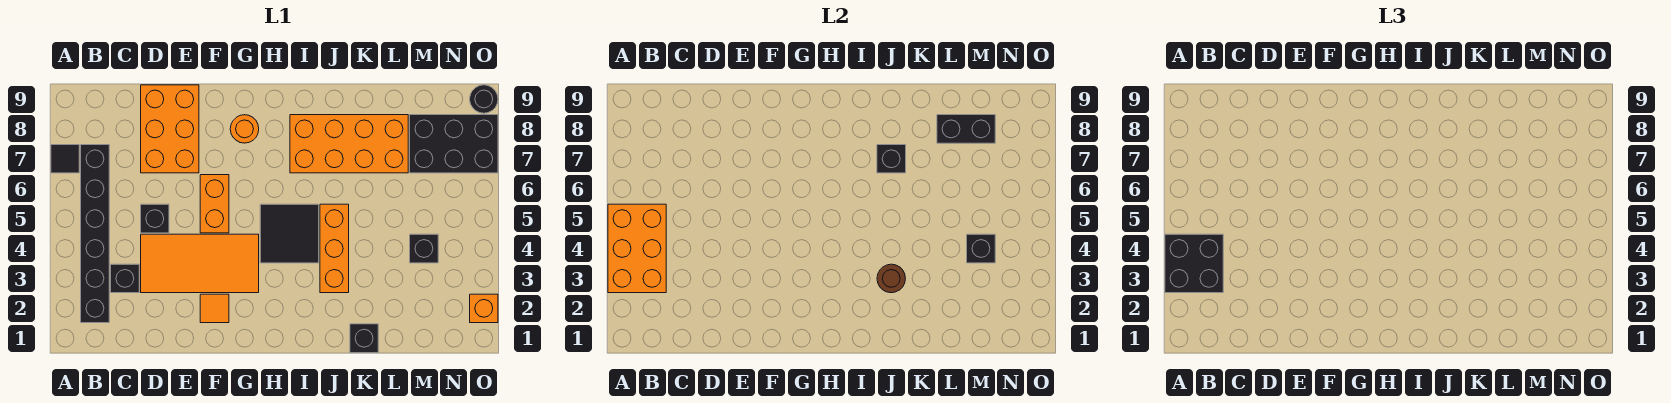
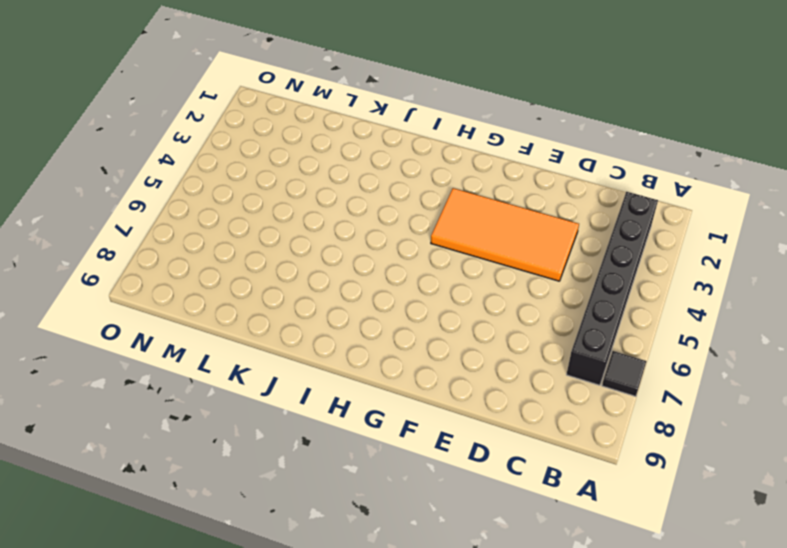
none -> black brick C3 level 1
none -> black brick D5 level 1
none -> orange brick D7:E9 level 1

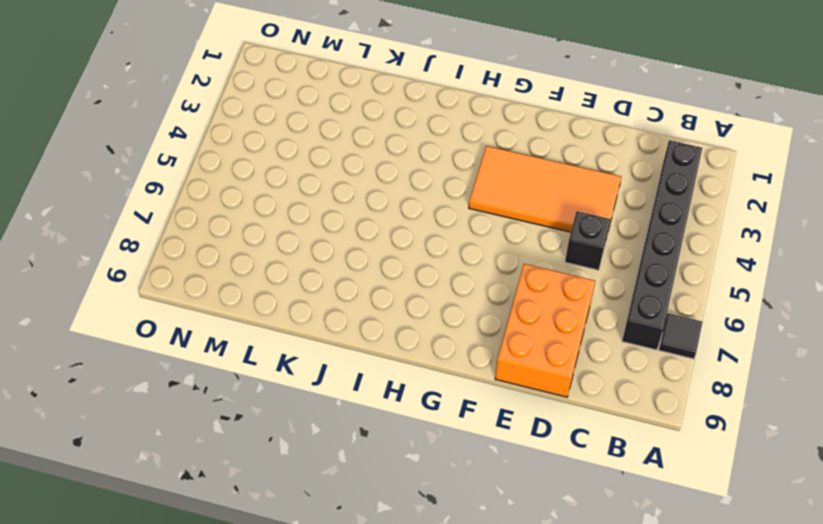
none -> black brick C3 level 1
none -> orange tile F2 level 1
none -> orange brick F5:F6 level 1

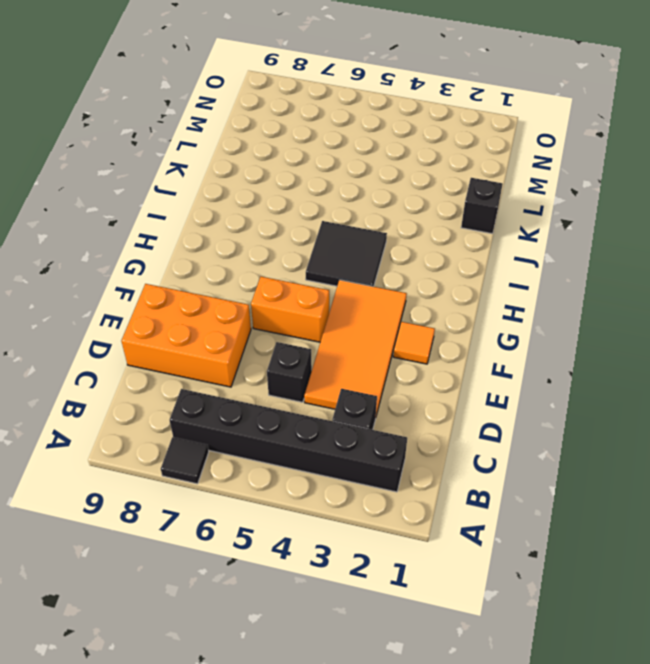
none -> orange round brick G8 level 1
none -> orange brick I7:L8 level 1
none -> orange brick J3:J5 level 1

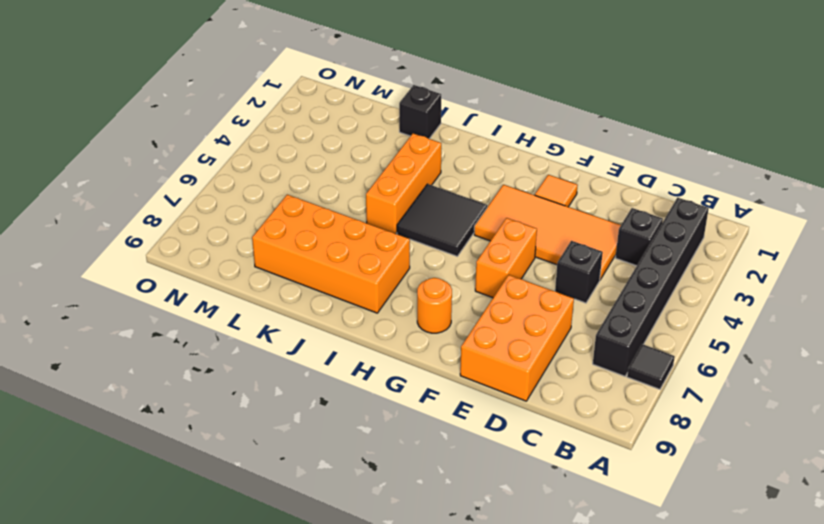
none -> black brick M4 level 1
none -> black brick M7:O8 level 1
none -> orange brick O2 level 1

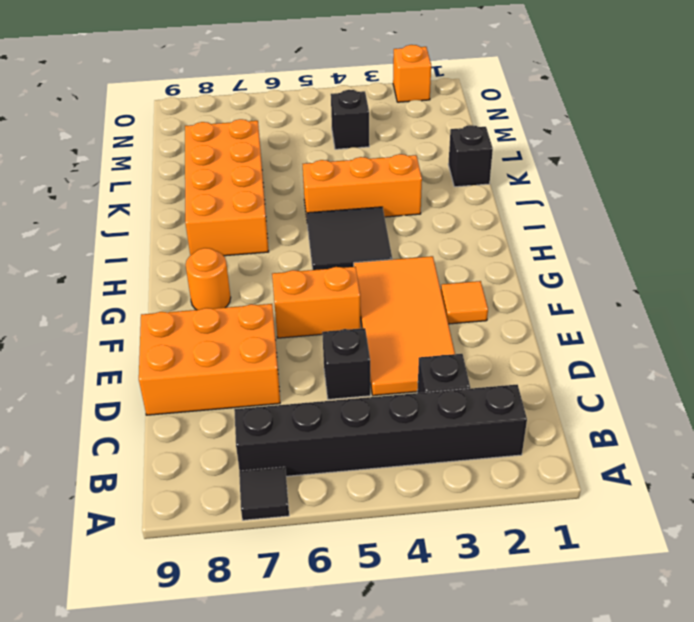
none -> black brick M7:O8 level 1
none -> black round brick O9 level 1
none -> orange brick A3:B5 level 2

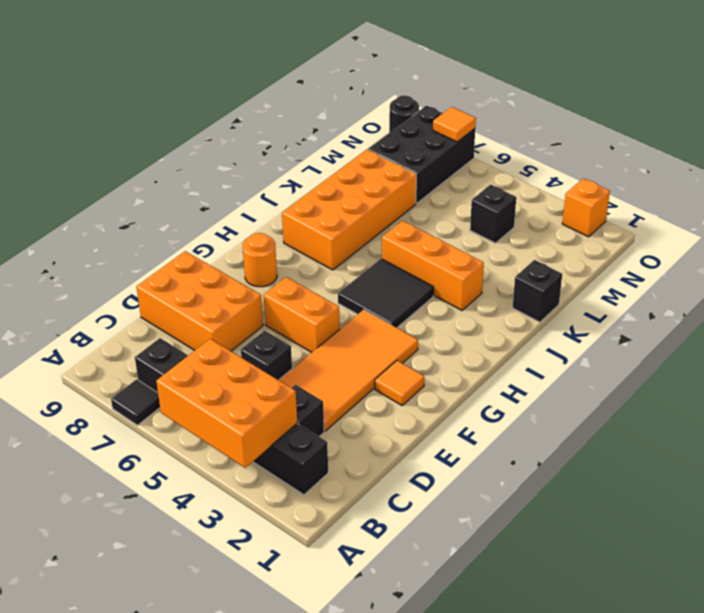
orange tile O7 level 2 -> none
none -> brown round brick J3 level 2
none -> black brick J7 level 2
none -> black brick L8:M8 level 2

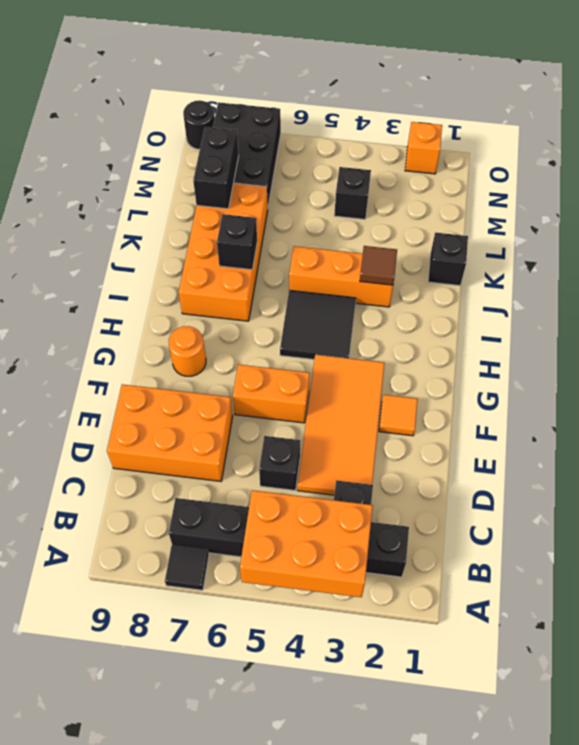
brown tile J3 level 2 -> brown round brick J3 level 2
none -> black brick M4 level 2
none -> black brick A3:B4 level 3

